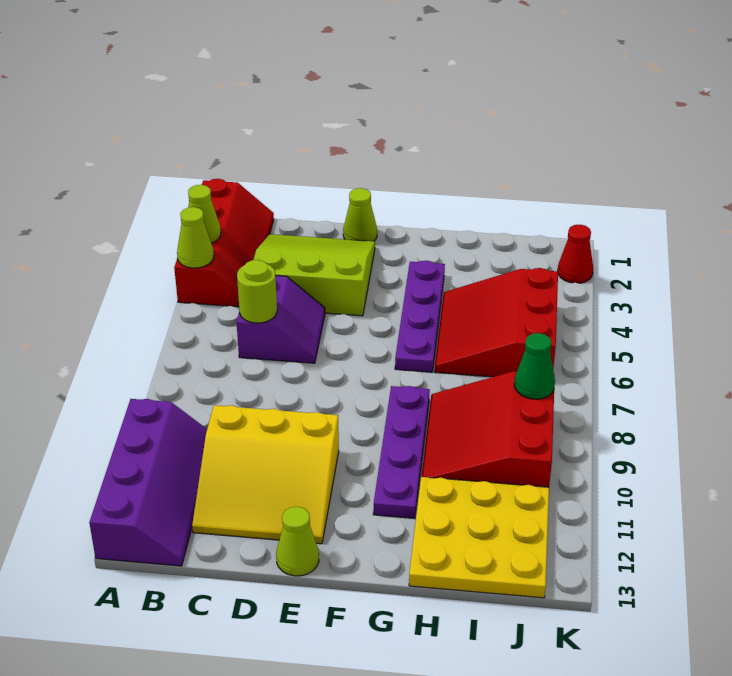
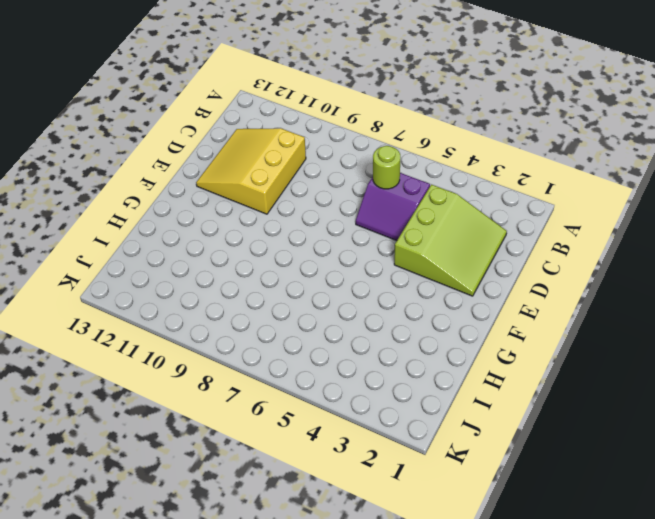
none -> red slope A1:B4 level 1 top A
none -> purple slope A10:B13 level 1 top A
none -> lime cone E1 level 1

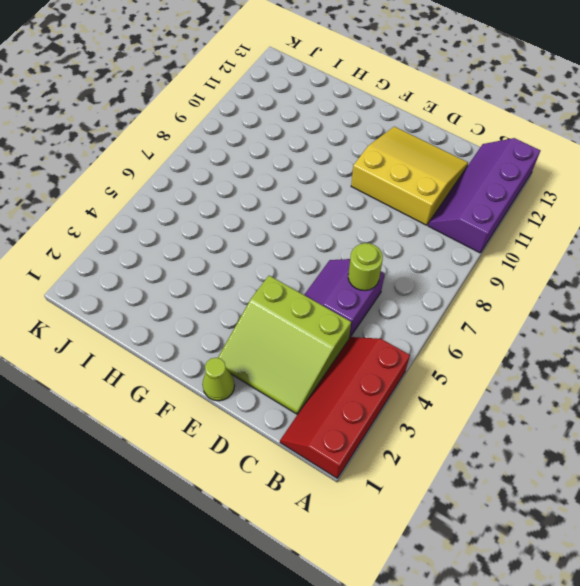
none -> lime cone E13 level 1
none -> purple plate G3:G6 level 1
none -> purple plate G8:G11 level 1

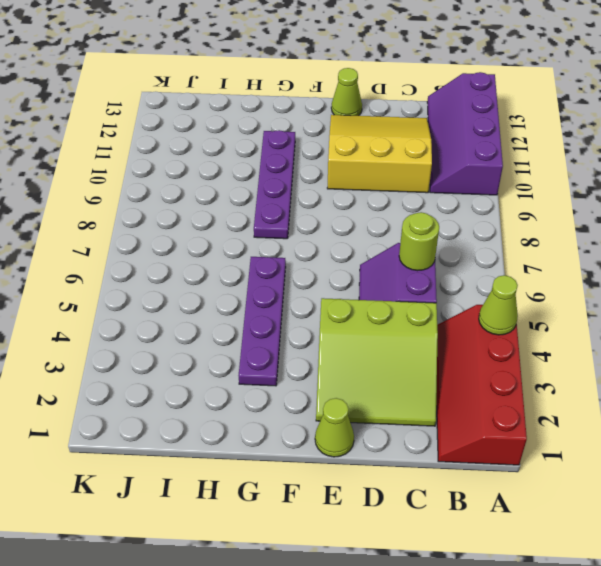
none -> red slope H4:J6 level 1 top J
none -> red slope H8:J10 level 1 top J
none -> yellow plate H11:J13 level 1

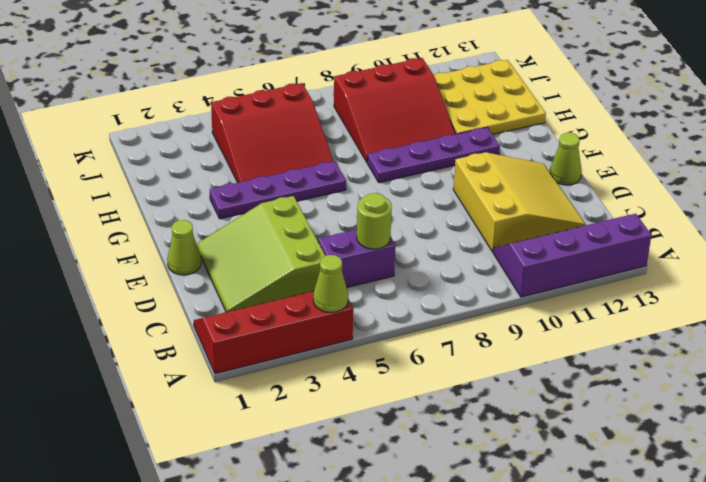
none -> red cone K2 level 1
none -> lime cone A3 level 2
none -> green cone J8 level 2

